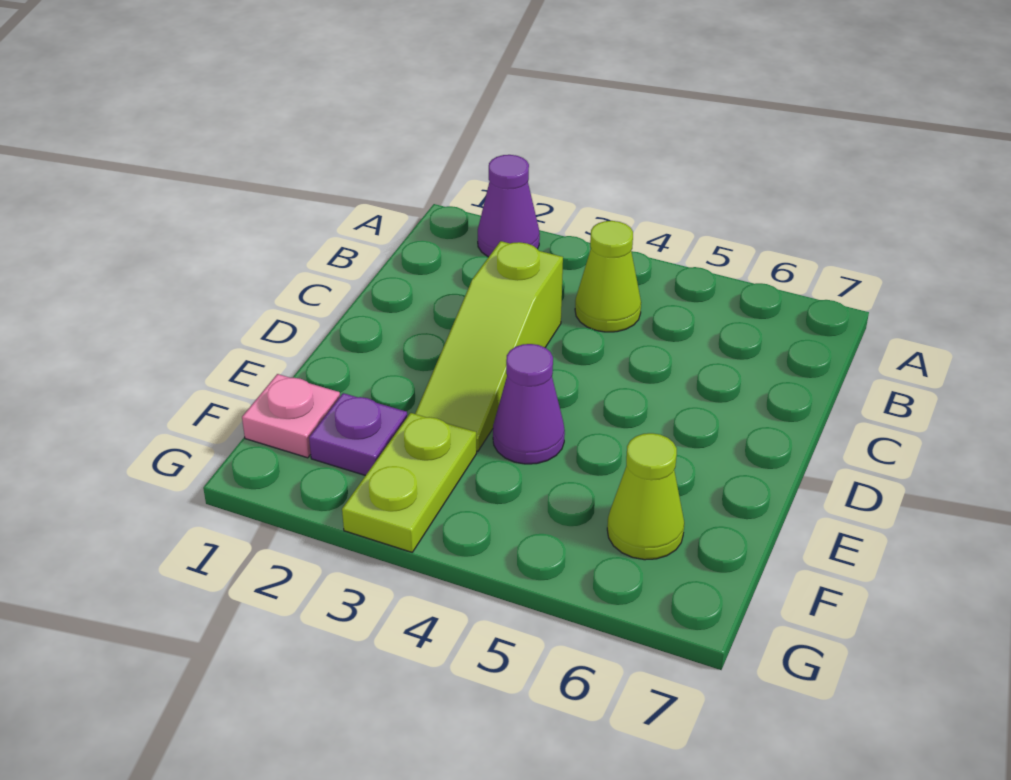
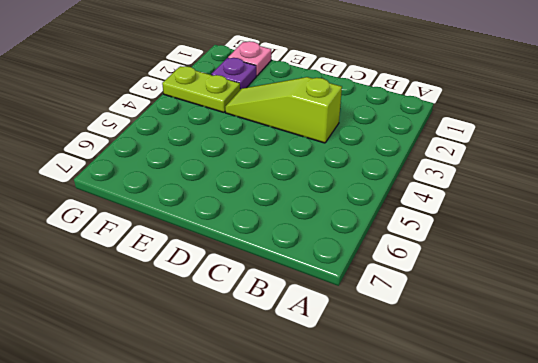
none -> purple cone A2 level 1
none -> lime cone B4 level 1

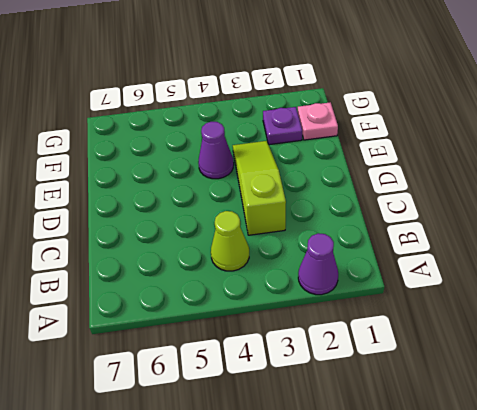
none -> lime plate F3:G3 level 1
none -> lime cone F6 level 1

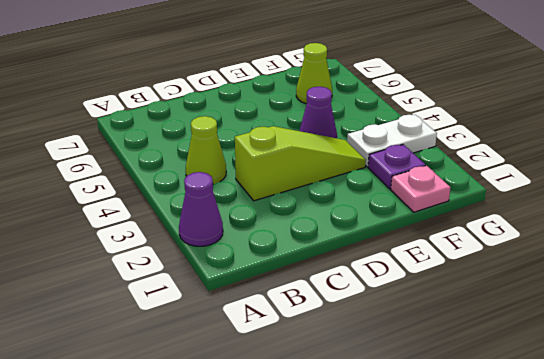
white plate F3:G3 level 1 -> lime plate F3:G3 level 1

